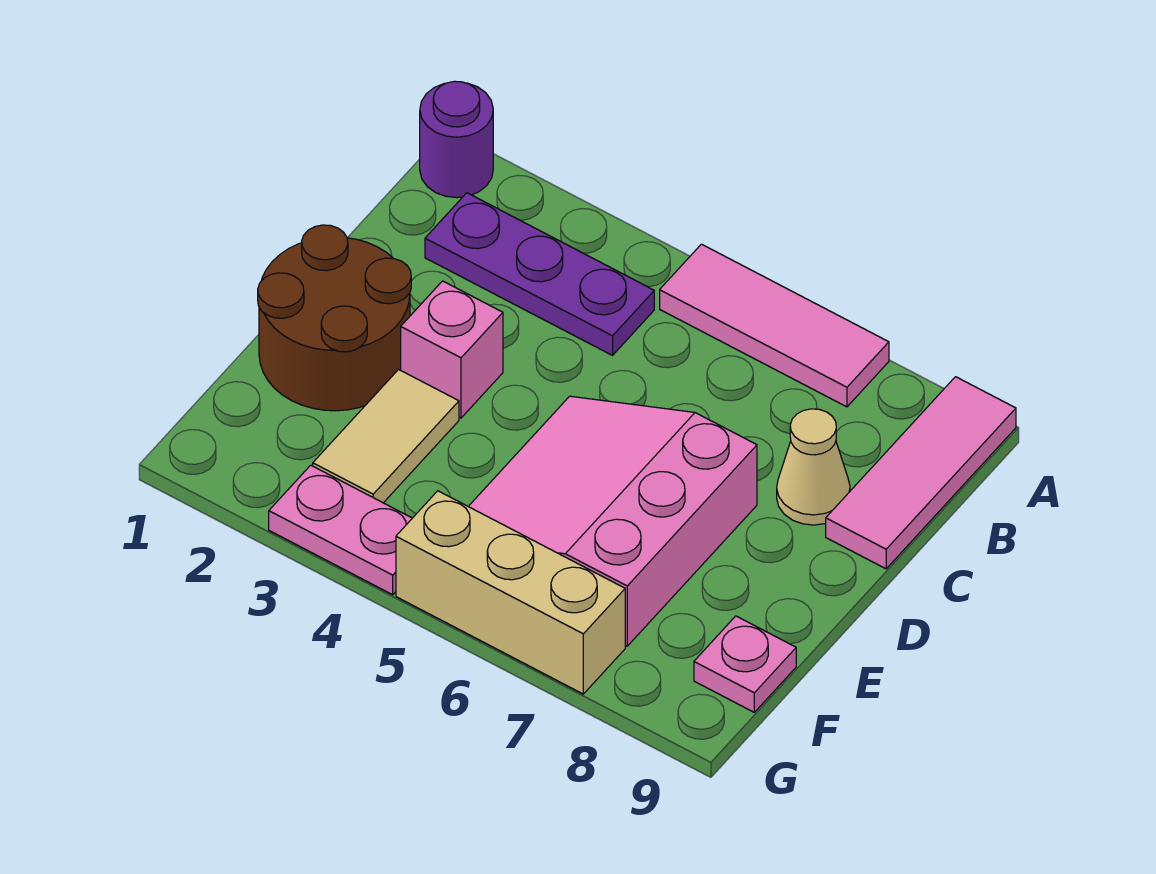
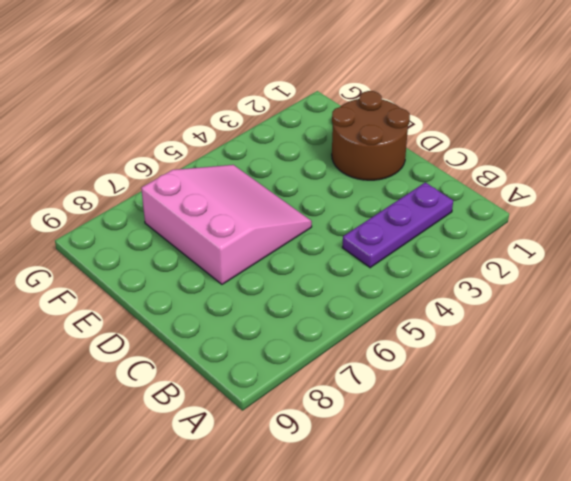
none -> purple round brick A1 level 1
none -> pink tile A5:A7 level 1
none -> pink tile A9:C9 level 1

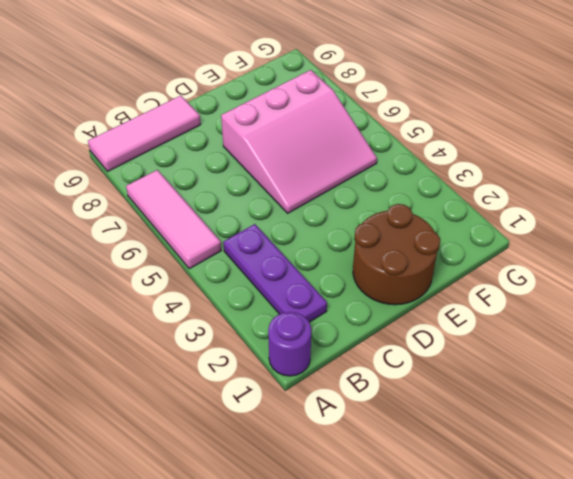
none -> tan cone C8 level 1
none -> pink brick D3 level 1
none -> tan tile E3:F3 level 1

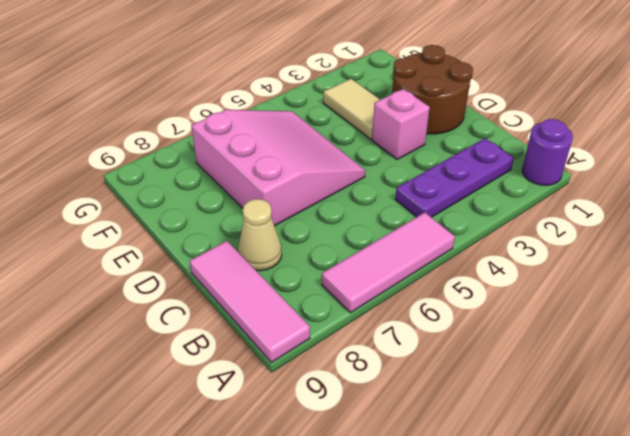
none -> pink plate F9 level 1
none -> pink plate G3:G4 level 1
none -> tan brick G5:G7 level 1

